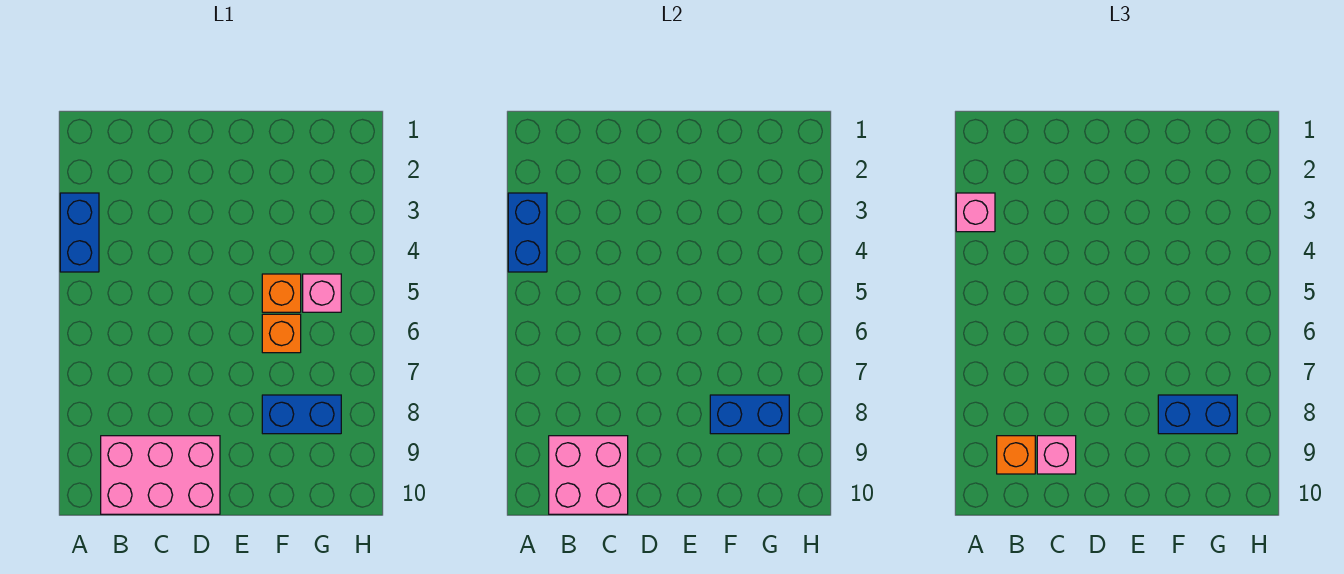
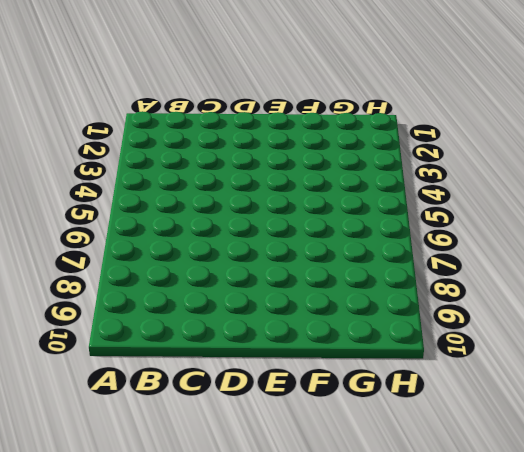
none -> blue brick A3:A4 level 1
none -> pink brick B9:D10 level 1
none -> orange brick F5 level 1

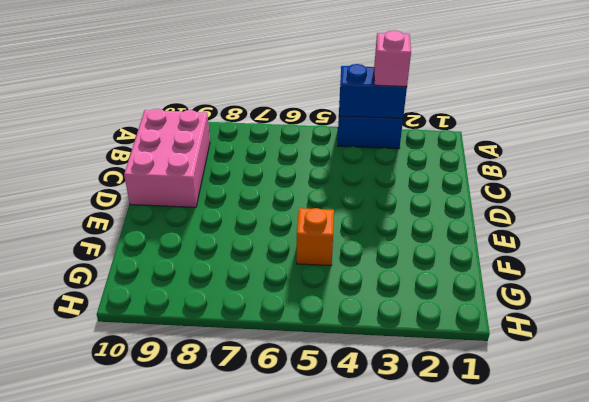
none -> orange brick F6 level 1
none -> blue brick F8:G8 level 1
none -> pink brick G5 level 1

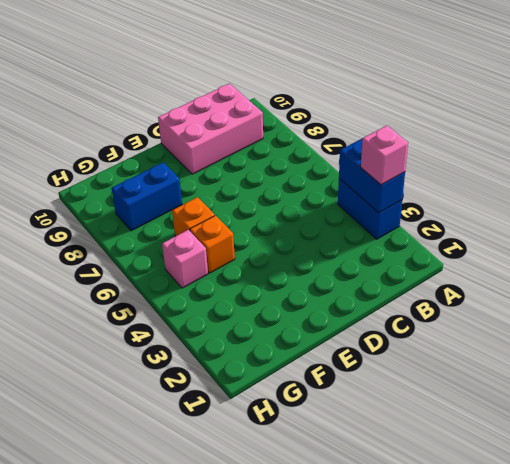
none -> pink brick B9:C10 level 2
none -> blue brick F8:G8 level 2
none -> orange brick B9 level 3

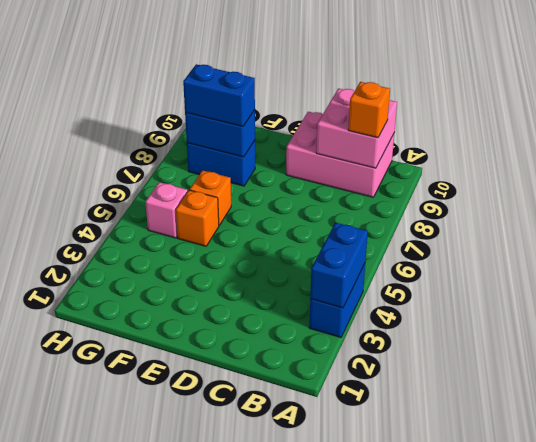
none -> pink brick A3 level 3
none -> pink brick C9 level 3

